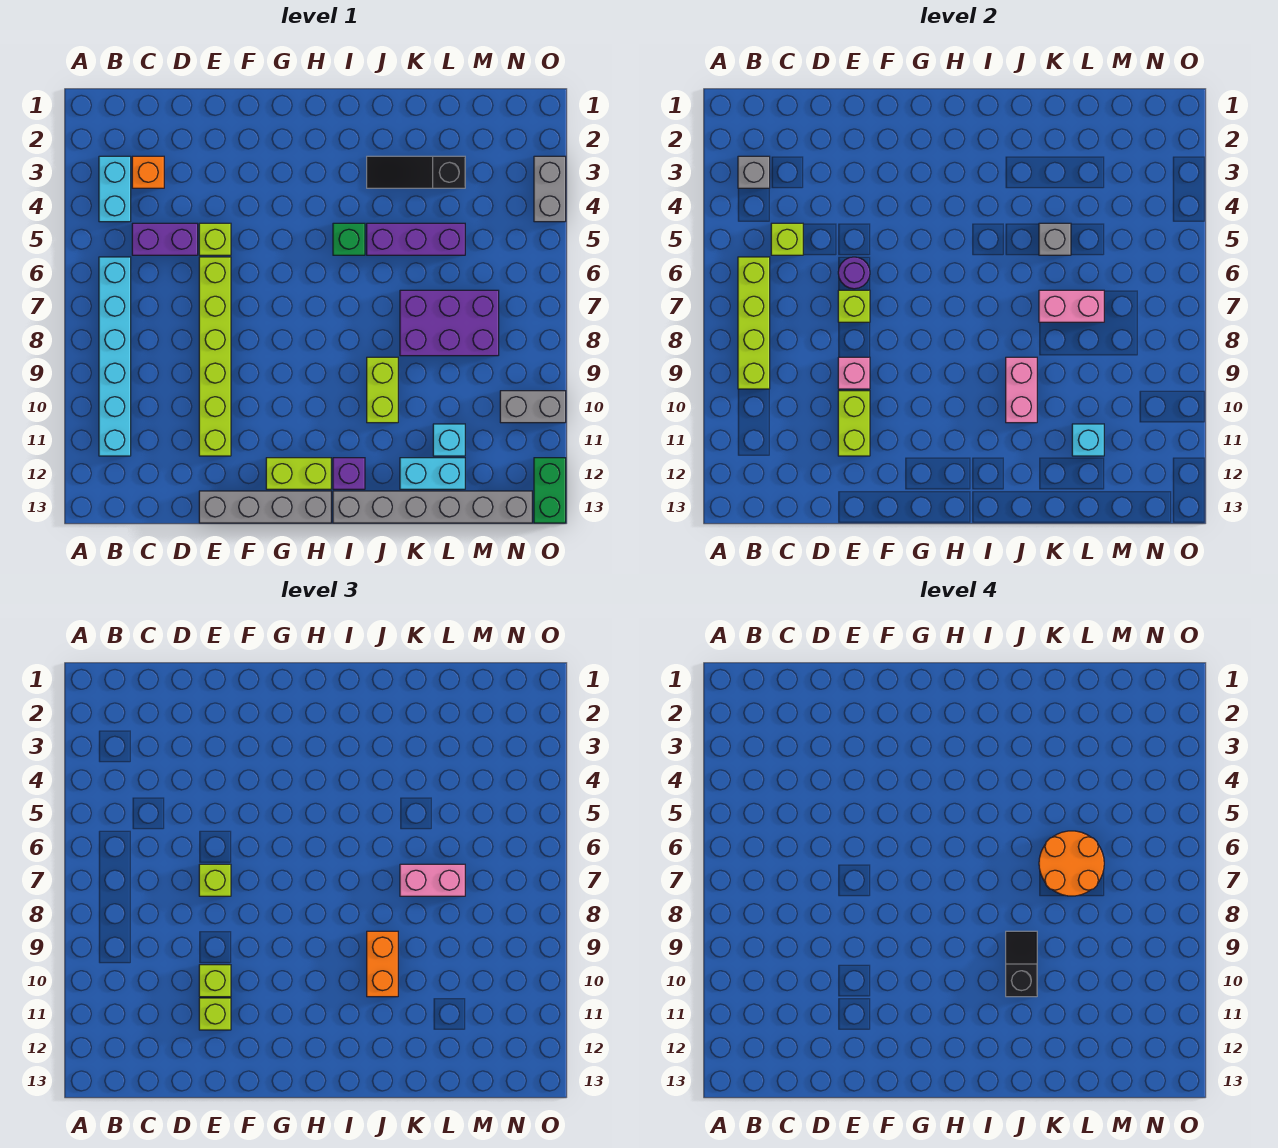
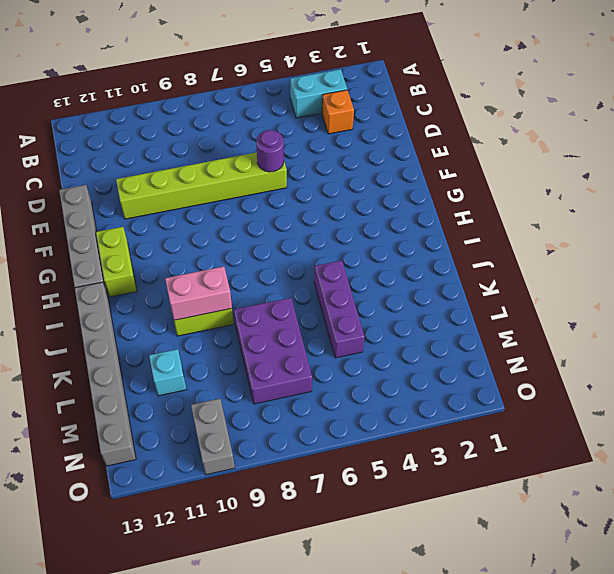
none -> cyan brick B6:B11 level 1
none -> purple brick C5:D5 level 1
none -> lime brick E5 level 1
none -> green brick I5 level 1

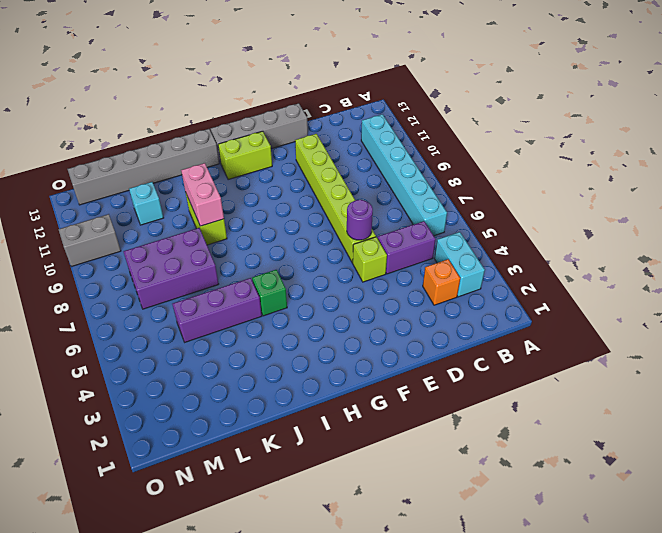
none -> purple brick I12 level 1
none -> black slope J3:L3 level 1 top L
none -> cyan brick K12:L12 level 1
none -> grey brick O3:O4 level 1

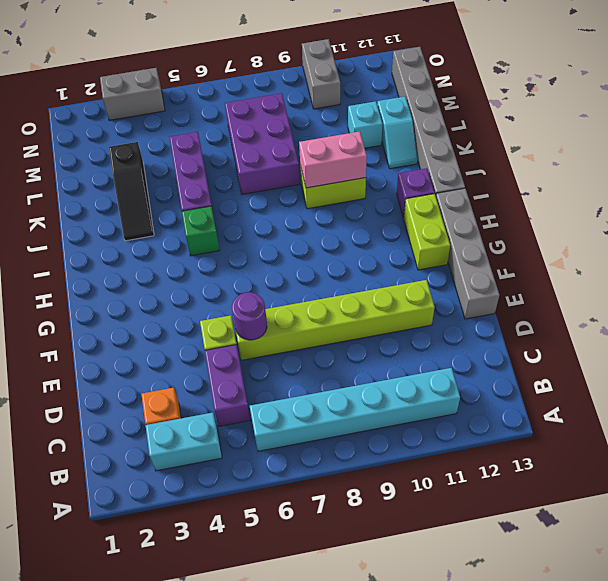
cyan slope K12:L12 level 1 top L -> cyan brick K12:L12 level 1
none -> green brick O12:O13 level 1
none -> grey brick B3 level 2
none -> lime brick B6:B9 level 2
none -> lime brick C5 level 2

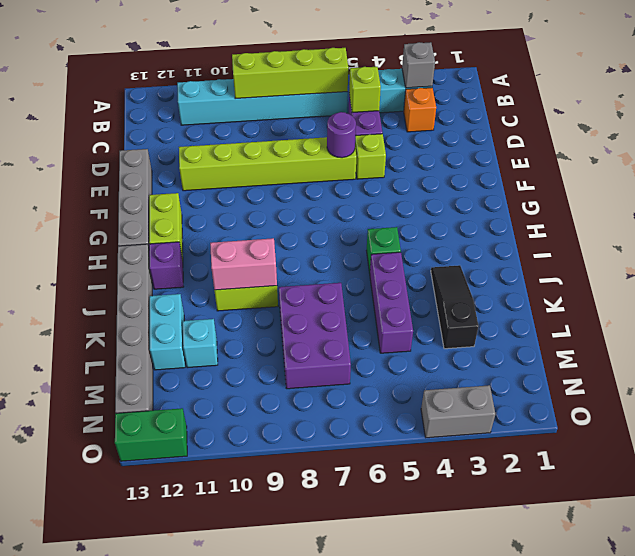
none -> grey brick N10:O10 level 1
none -> lime brick E7 level 2
none -> pink brick E9 level 2
none -> lime brick E10:E11 level 2

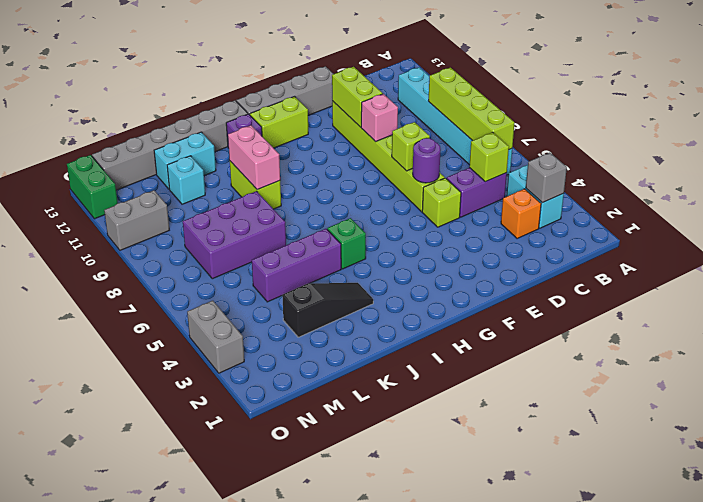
none -> grey brick K5 level 2
none -> pink brick K7:L7 level 2
none -> cyan brick L11 level 2
none -> lime brick E7 level 3

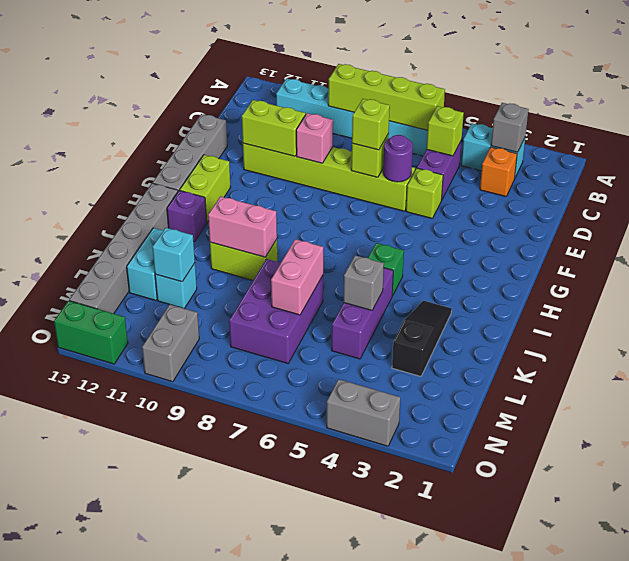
none -> lime brick E10 level 3
none -> lime brick E11 level 3
none -> orange brick J9:J10 level 3
none -> pink brick K7:L7 level 3

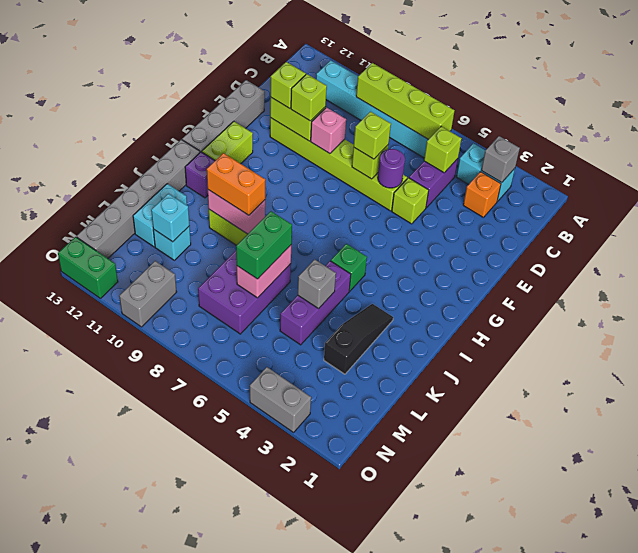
green brick K7:L7 level 3 -> pink brick K7:L7 level 3
none -> black slope J9:J10 level 4 top 10
none -> orange round brick K6:L7 level 4

